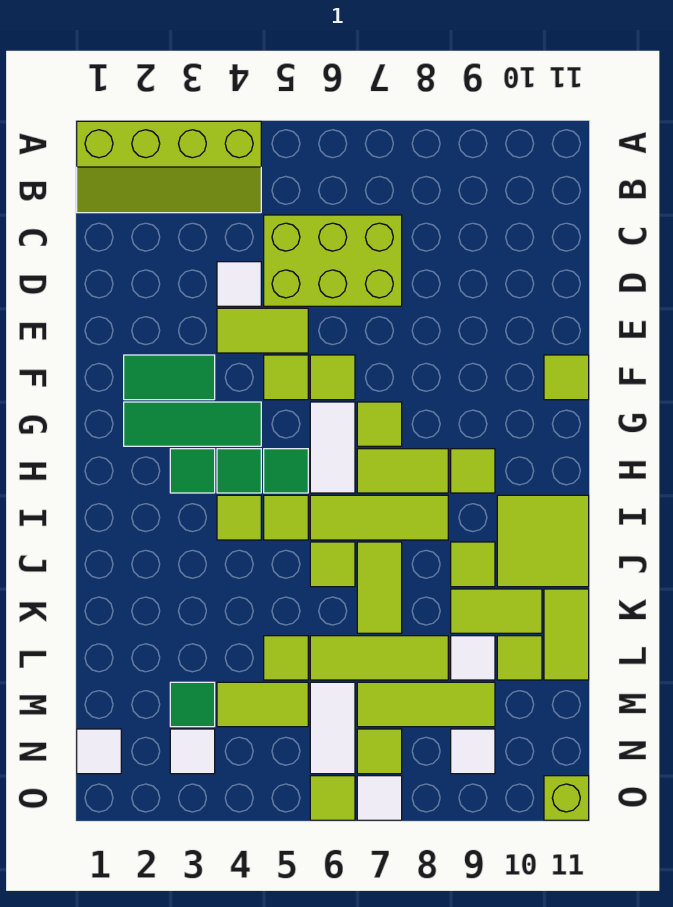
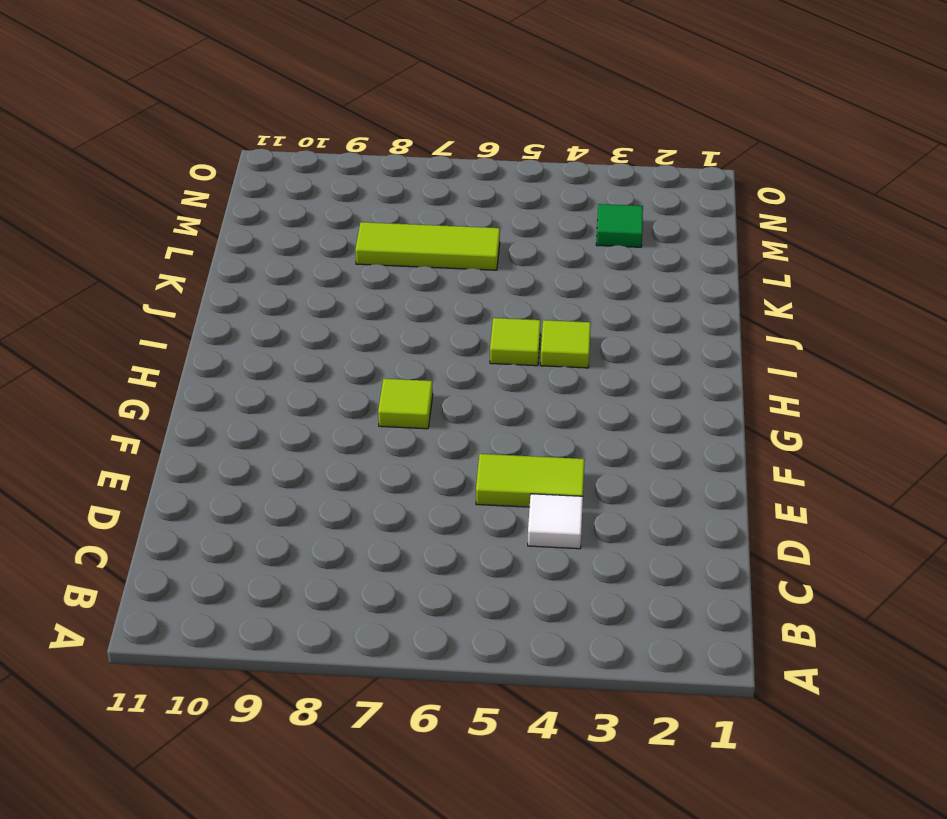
none -> lime slope A1:B4 level 1 top A
none -> lime brick C5:D7 level 1
none -> green tile F2:F3 level 1
none -> lime tile F5 level 1

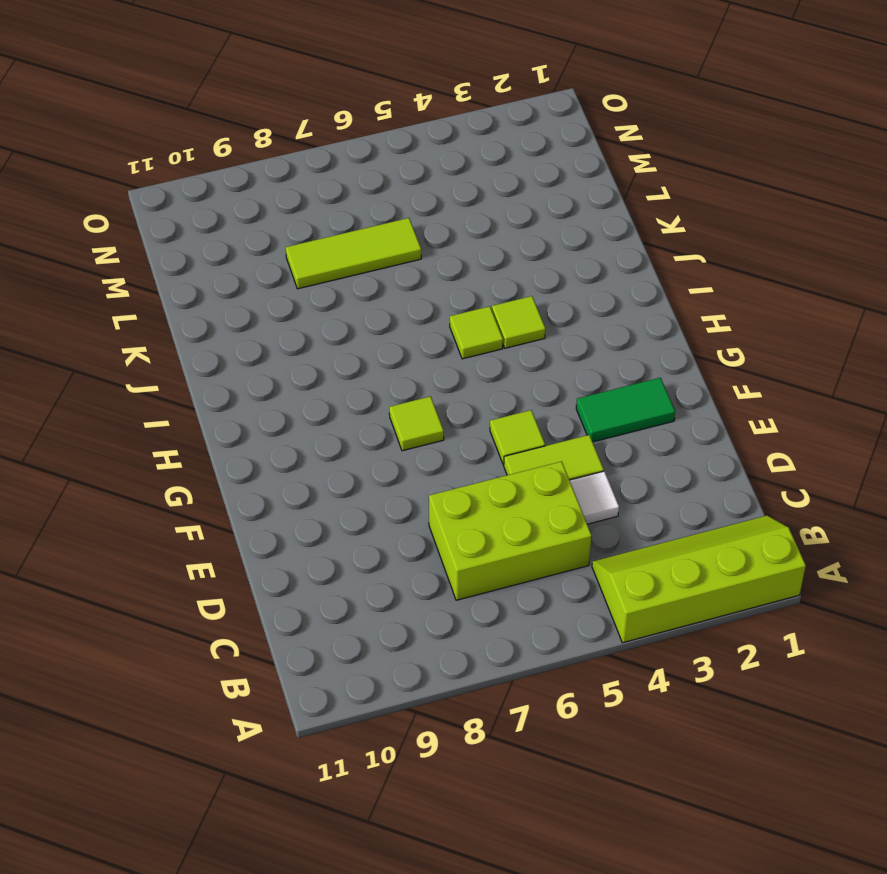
none -> lime tile F6 level 1
none -> lime tile F11 level 1
none -> green tile G2:G4 level 1
none -> white tile G6:H6 level 1

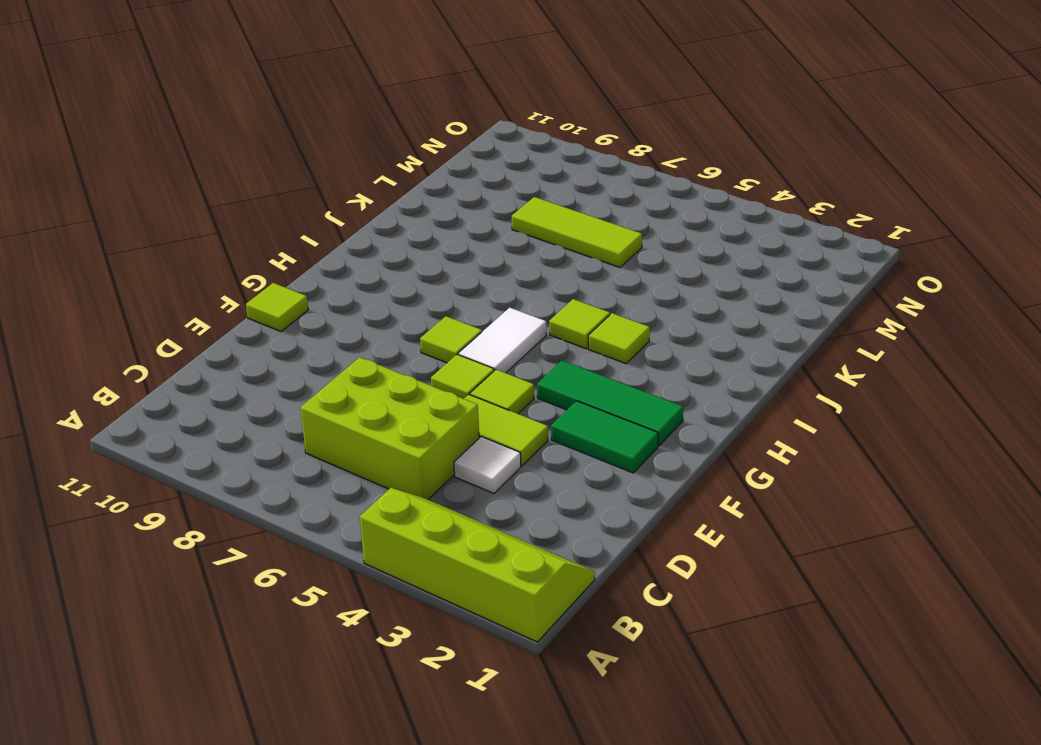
none -> green tile H3 level 1
none -> green tile H4 level 1
none -> green tile H5 level 1
none -> lime tile H7:H8 level 1

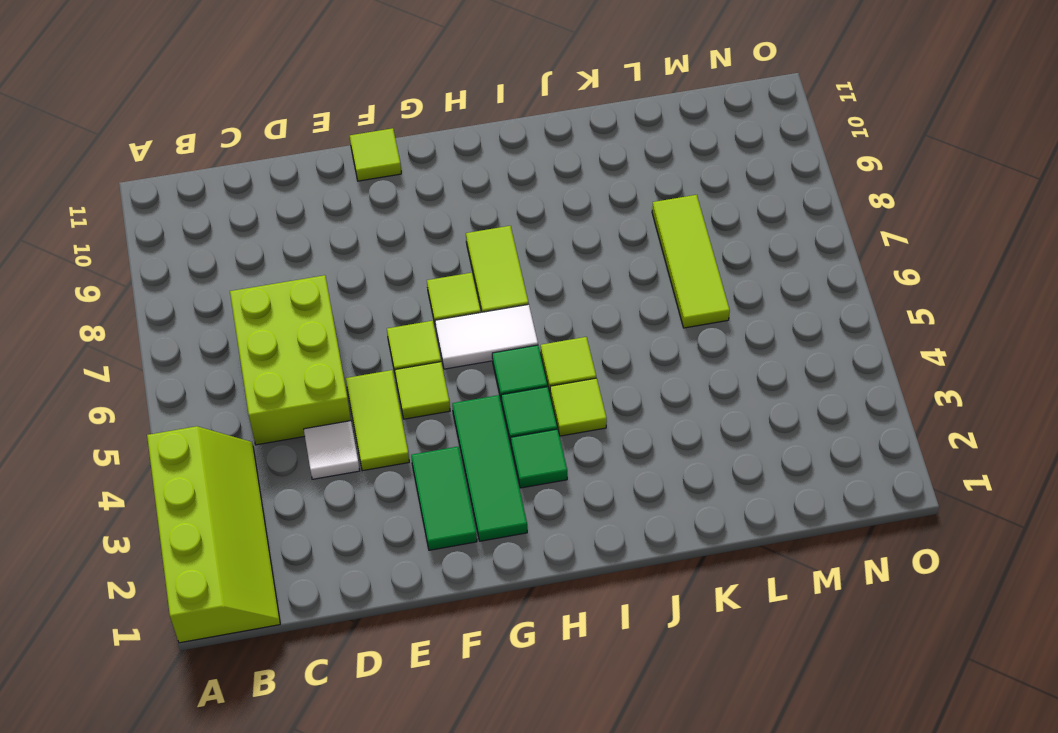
none -> lime tile H9 level 1
none -> lime tile I6:I8 level 1
none -> lime tile I10:J11 level 1
none -> lime tile J6 level 1

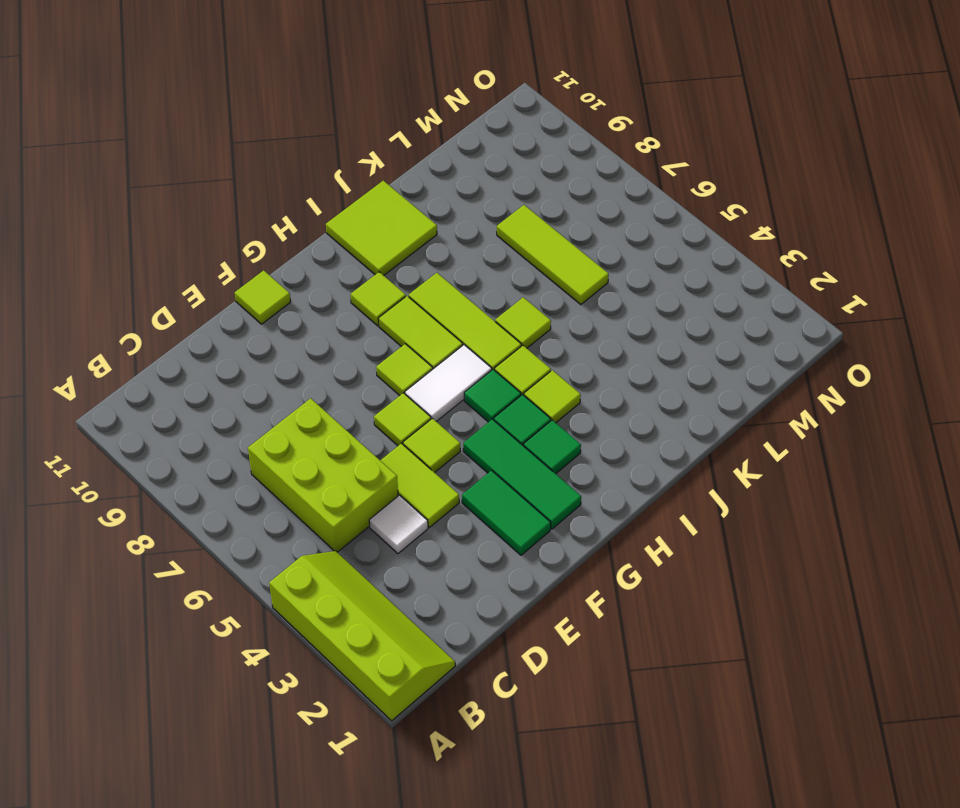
none -> lime tile J7:K7 level 1
none -> lime tile J9 level 1
none -> lime tile K9:K10 level 1
none -> lime tile K11:L11 level 1

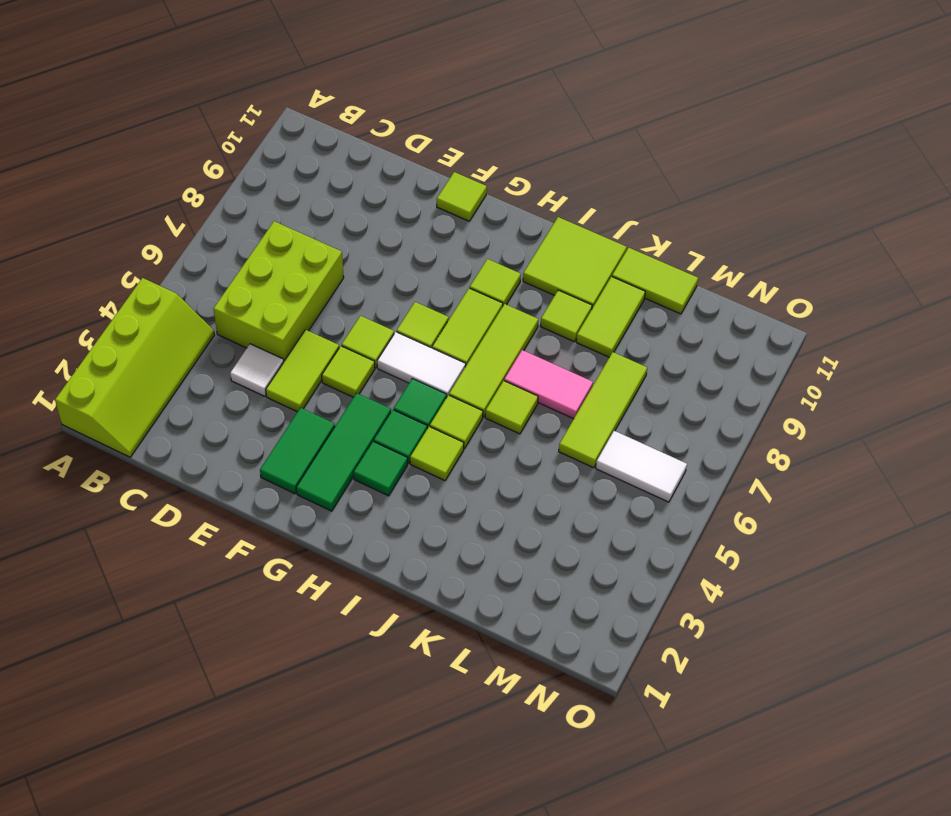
pink tile J7:K7 level 1 -> lime tile J7:K7 level 1
none -> lime tile L5 level 1
none -> white tile L9 level 1
none -> lime tile L10 level 1
none -> green tile M3 level 1

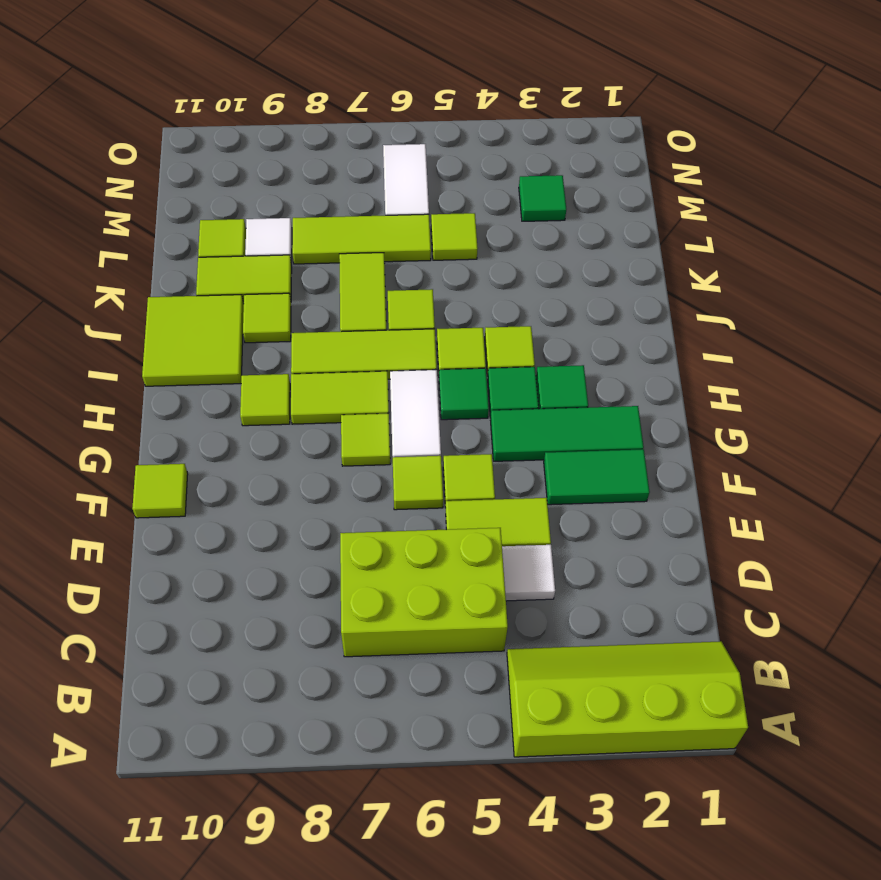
none -> lime tile K11:L11 level 1
none -> lime tile M4:M5 level 1
none -> lime tile M7:M9 level 1
none -> white tile N1 level 1

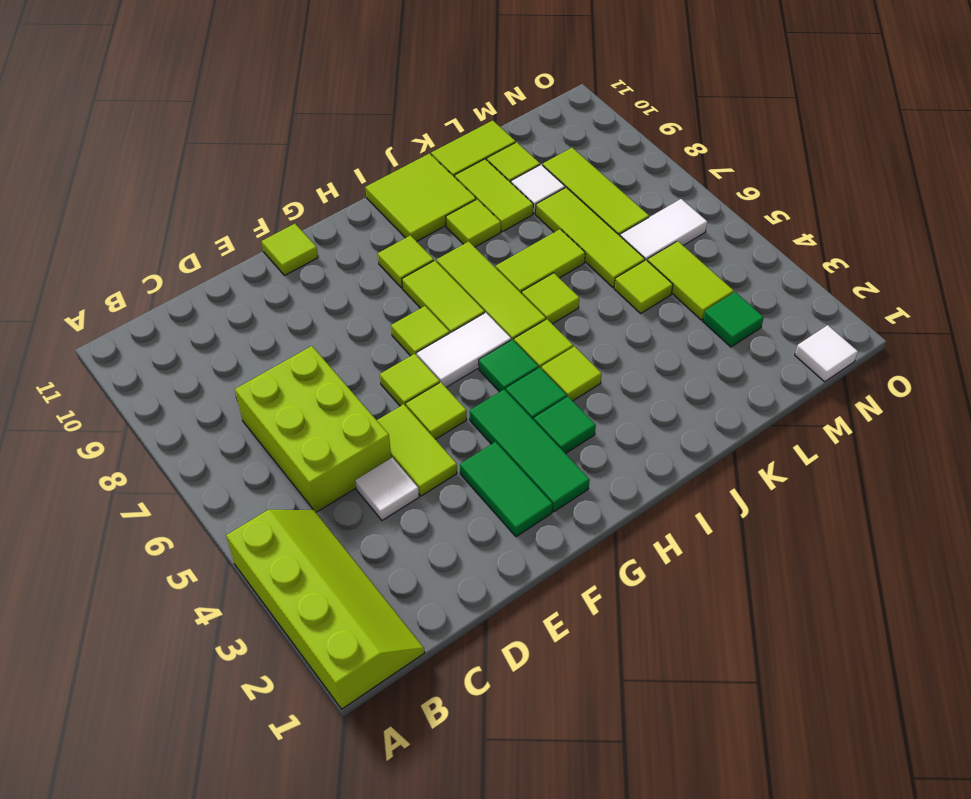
none -> white tile N3 level 1
none -> lime tile N7 level 1
none -> white tile N9 level 1
none -> lime tile O6 level 1

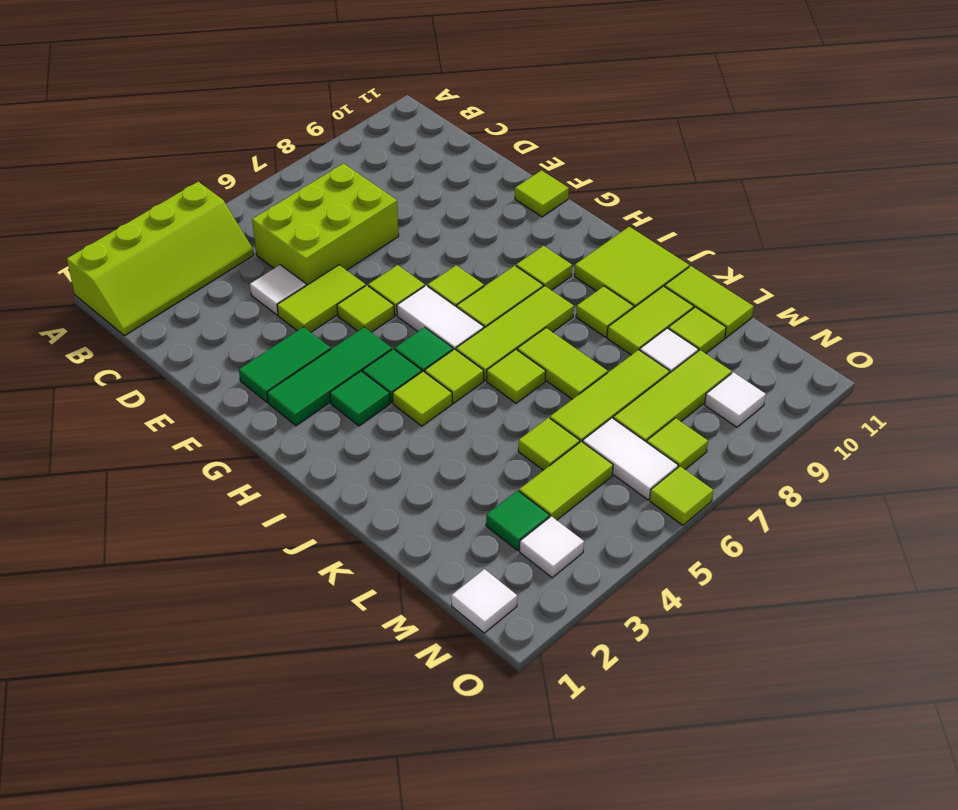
none -> white tile O7 level 1
none -> lime brick O11 level 1

